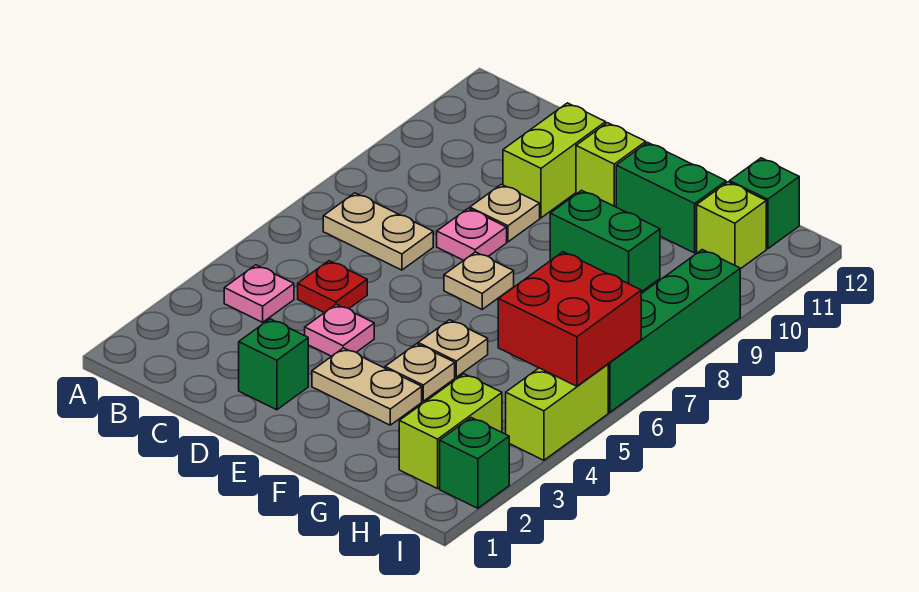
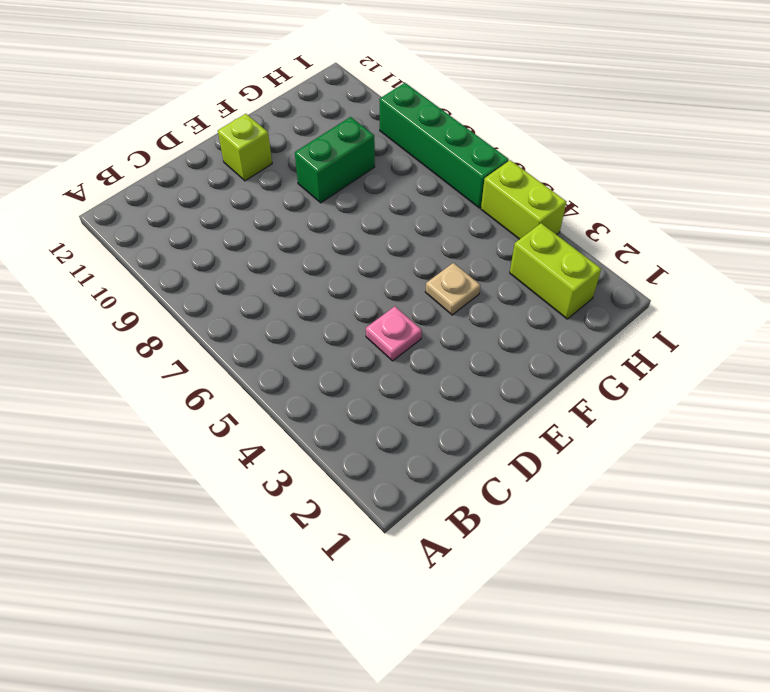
none -> pink plate B4 level 1
none -> tan plate B7:C7 level 1
none -> red plate C5 level 1

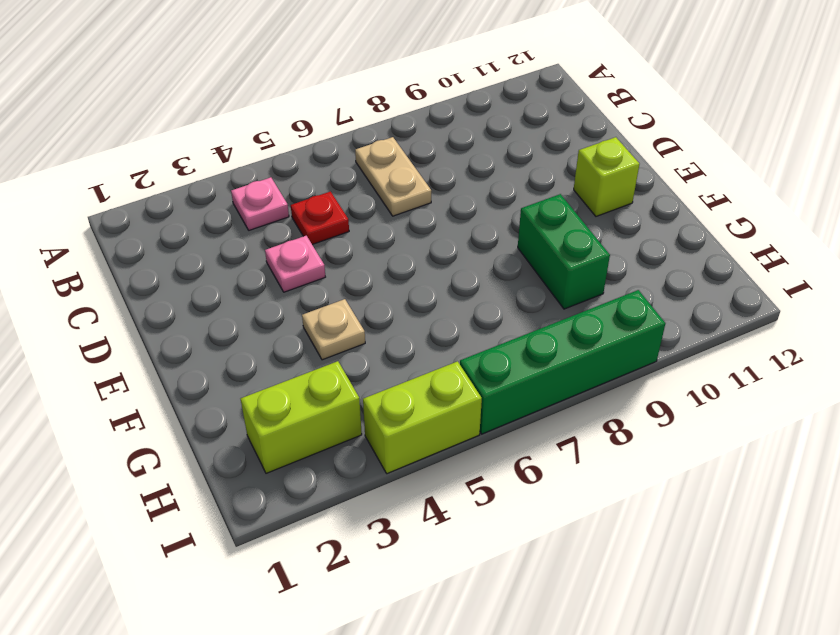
none -> green brick D2 level 1
none -> pink plate D8 level 1
none -> tan plate D9 level 1

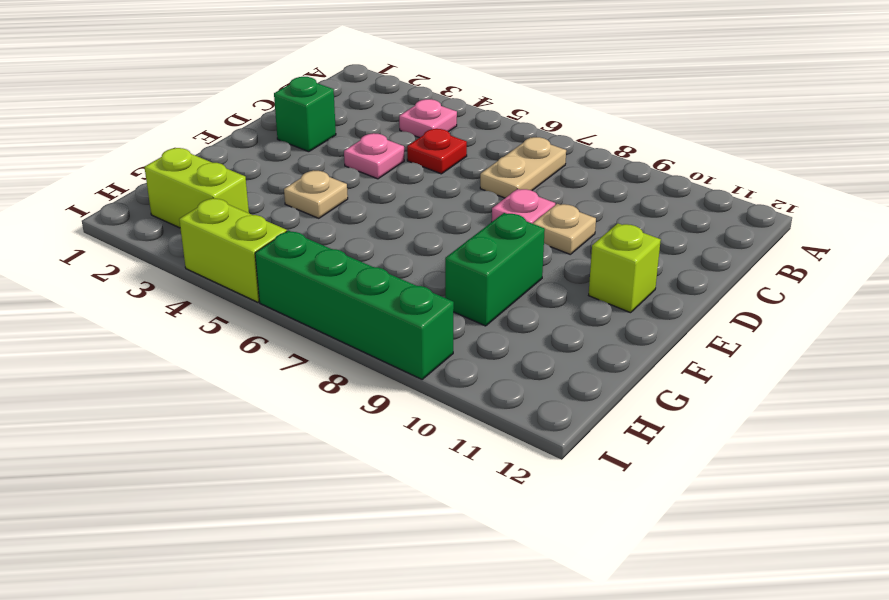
none -> lime brick D10:D11 level 1
none -> tan plate E3:F3 level 1
none -> tan plate E7 level 1

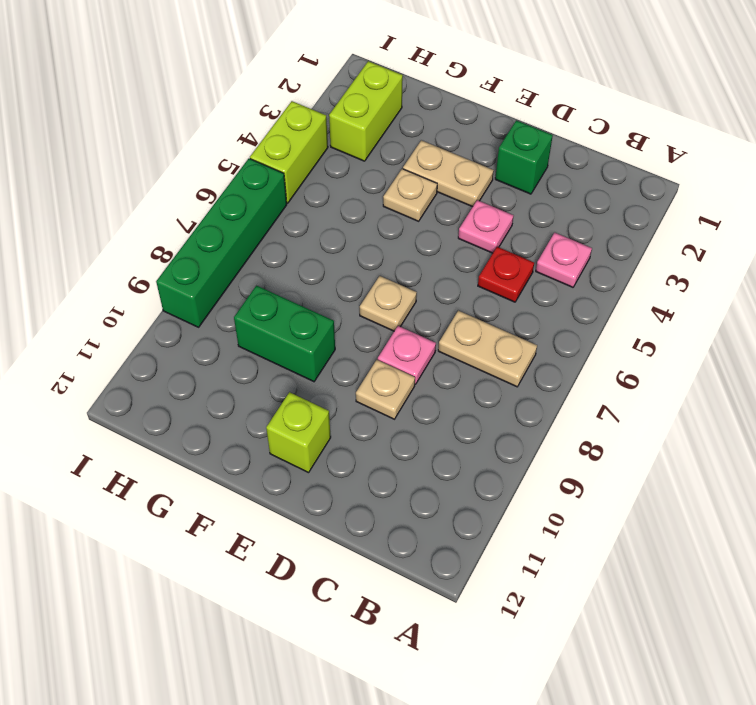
none -> lime brick D10:D11 level 1
none -> tan plate F5 level 1
none -> green brick F11:G11 level 1

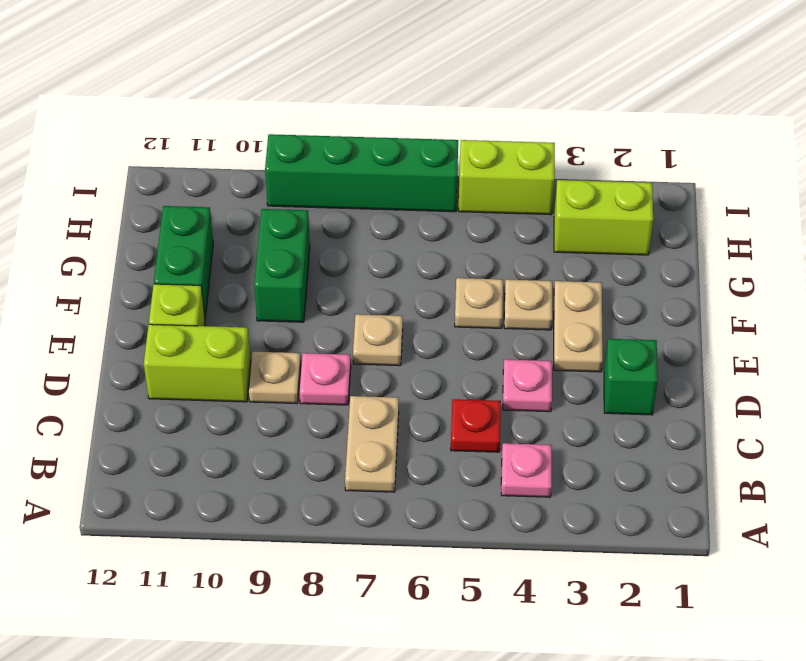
none -> lime brick H11 level 1
none -> green brick H12 level 1
none -> green brick I2 level 1

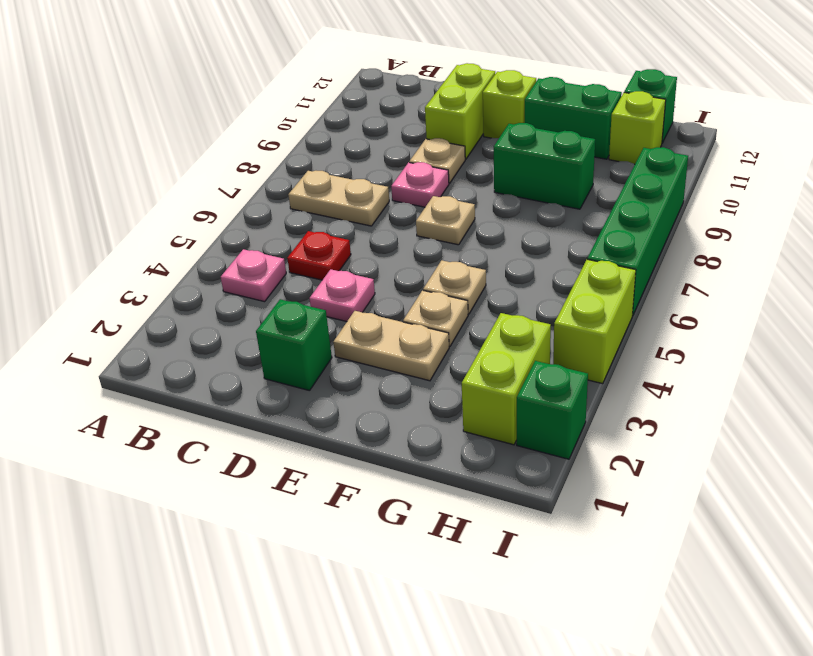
none -> red brick H5:I6 level 2

